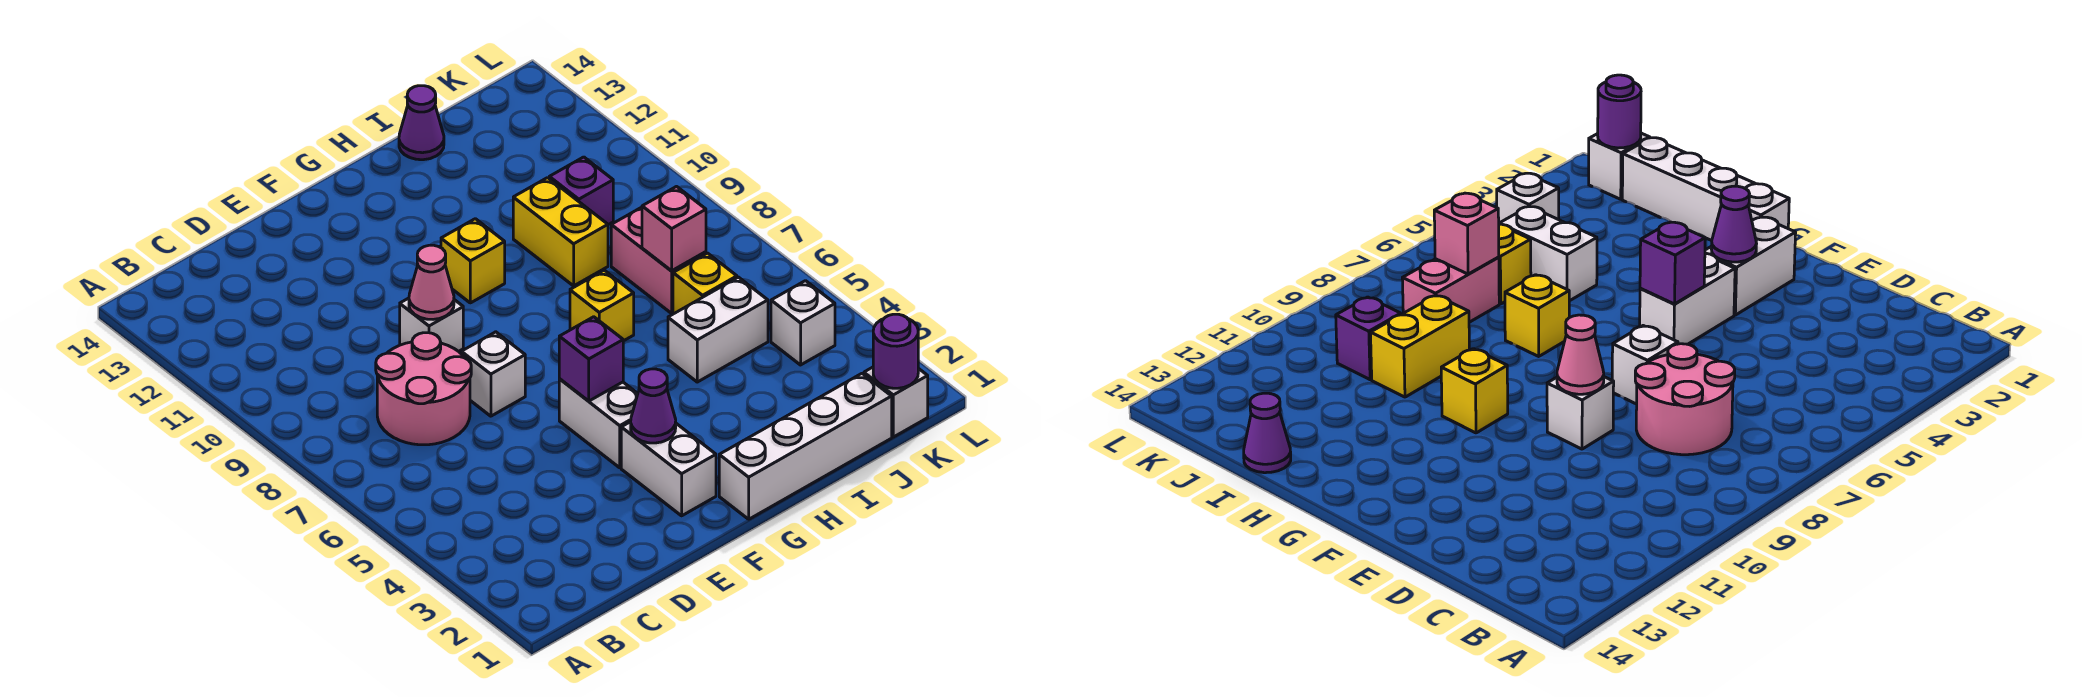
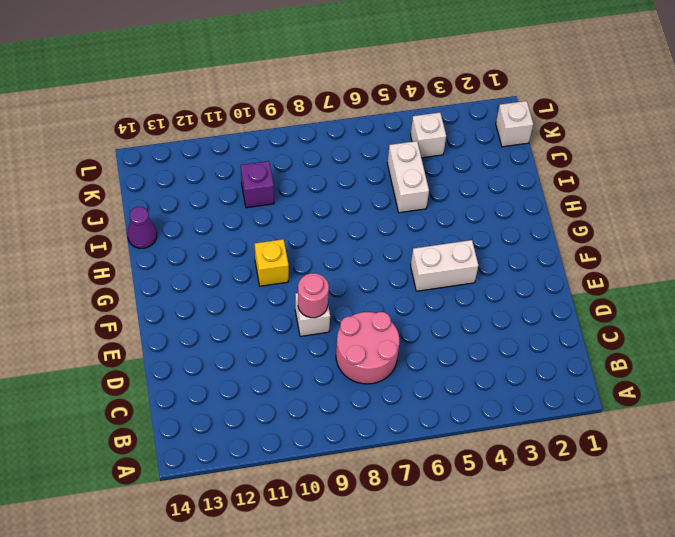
pink round brick E9 level 2 -> pink cone E9 level 2
none -> white brick E7 level 1
none -> white brick F2:F3 level 1
none -> white brick G1:J1 level 1

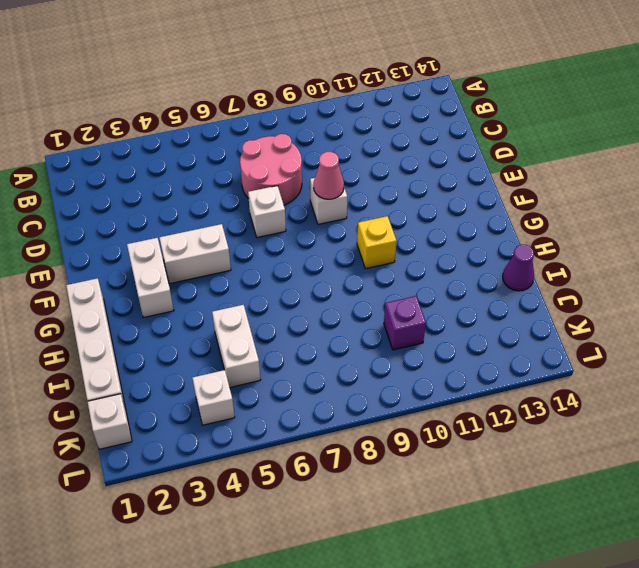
white brick F3:G3 level 1 -> white brick F2:F3 level 1
none -> yellow brick H7 level 1
none -> yellow brick I9:I10 level 1
none -> yellow brick J6 level 1

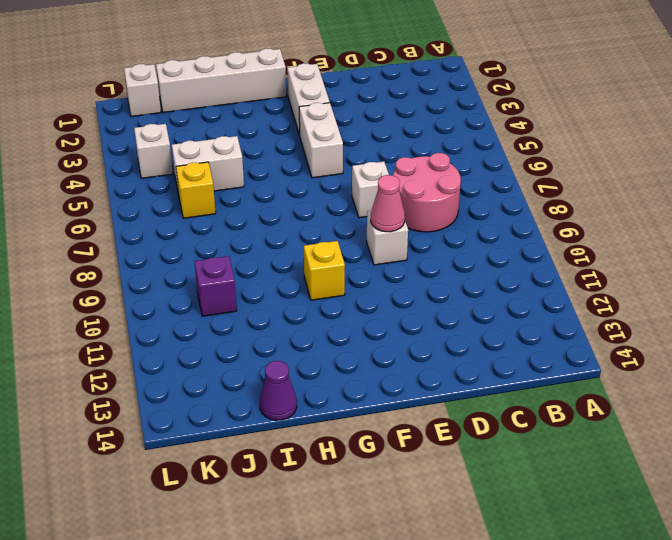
none -> yellow brick H7 level 1
none -> yellow brick I9:I10 level 1
none -> pink brick J7:J8 level 1

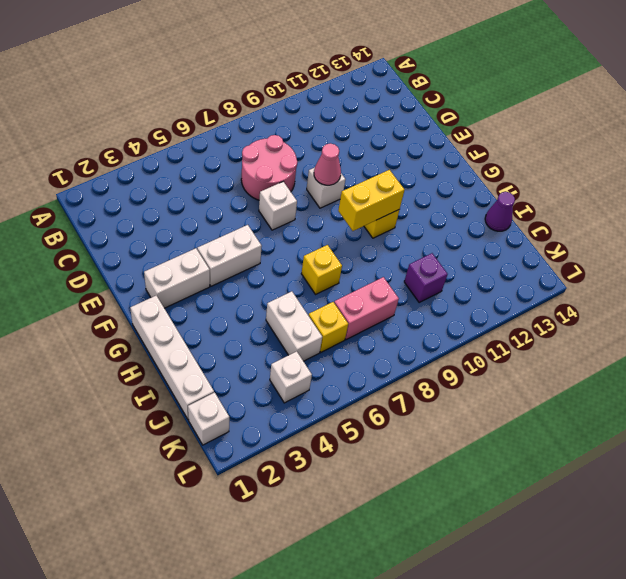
yellow brick G9:G10 level 2 -> yellow brick I9:I10 level 1
none -> purple cone F3 level 2
none -> purple brick F5 level 2
none -> pink brick J7 level 2

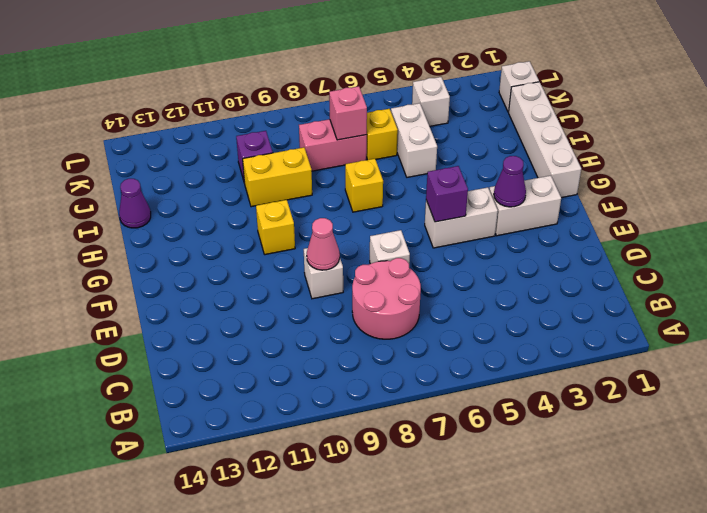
none -> purple round brick K1 level 2

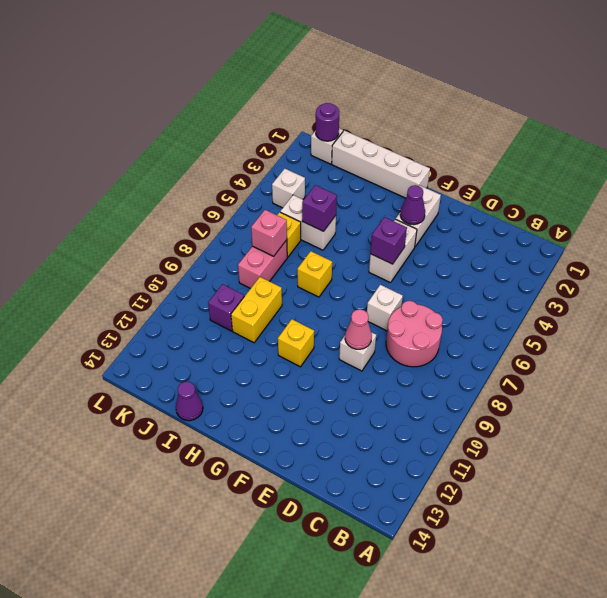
purple brick I5 level 2 -> none

